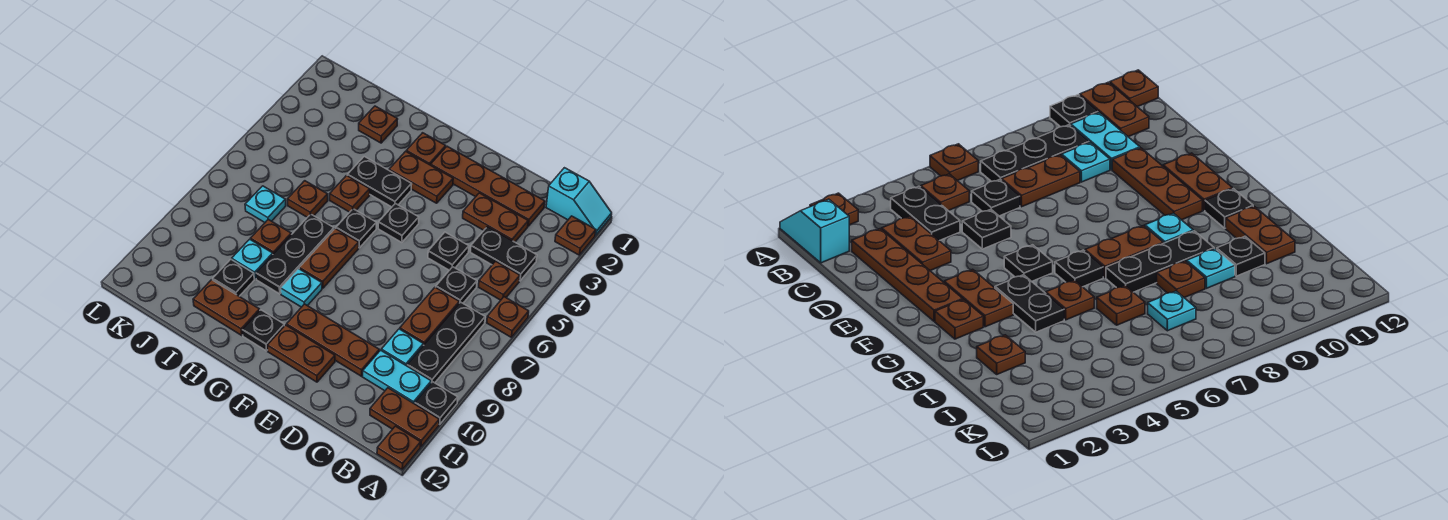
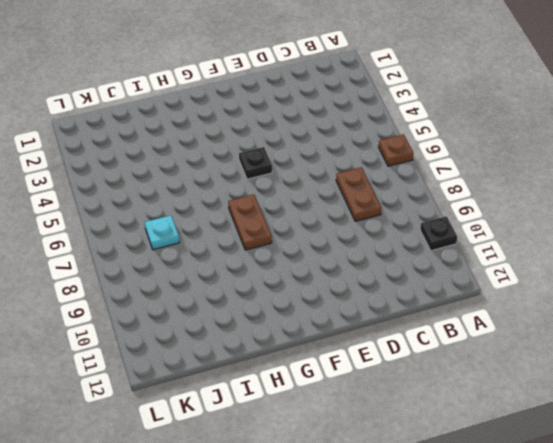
none -> cyan slope A1:B1 level 1 top B
none -> brown plate A2 level 1
none -> brown plate A11:B11 level 1
none -> brown plate A12 level 1

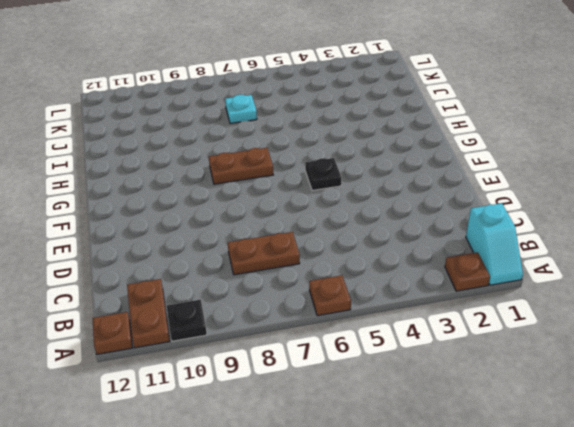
none -> black plate B4:C4 level 1
none -> brown plate B5 level 1
none -> black plate B7:B9 level 1
none -> cyan plate B10:C10 level 1

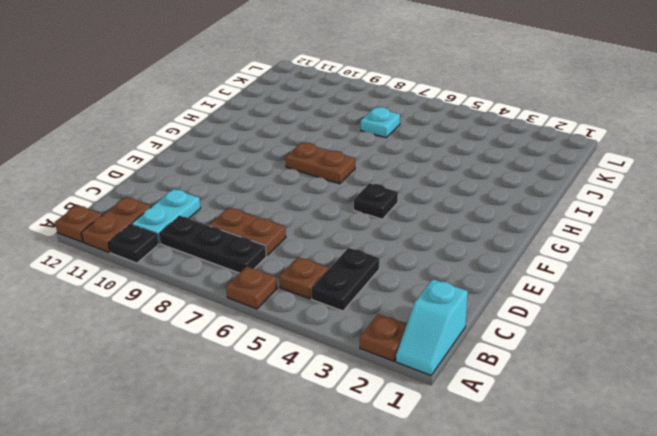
none -> brown plate C2:F2 level 1
none -> brown plate C3:D3 level 1
none -> black plate C6 level 1
none -> cyan plate C9 level 1

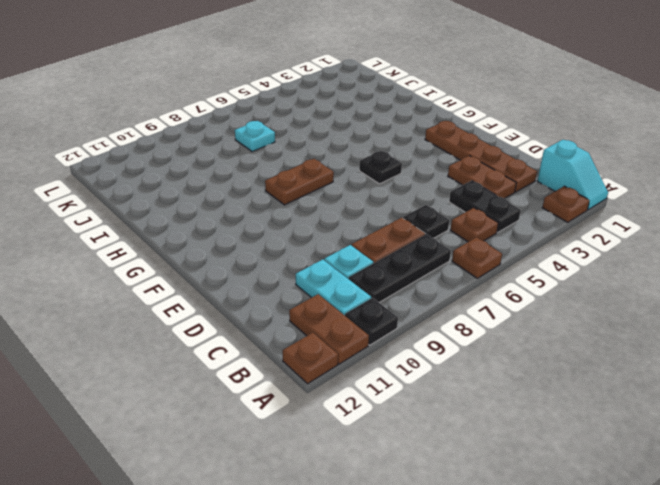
none -> black plate D5 level 1
none -> brown plate D10:F10 level 1
none -> brown plate E11:F11 level 1
none -> brown plate F3:G3 level 1

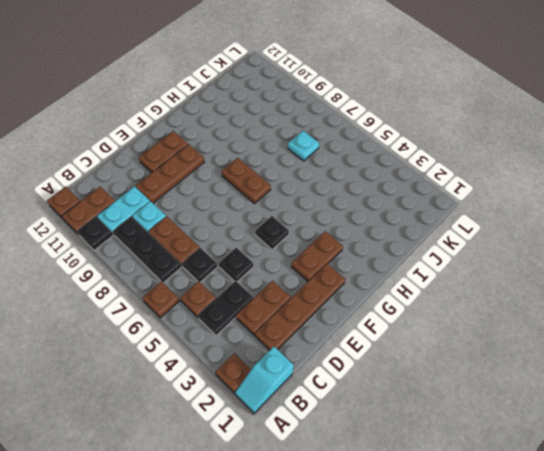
none -> brown plate G2 level 1
none -> black plate G4:H4 level 1
none -> black plate G6 level 1
none -> cyan plate G9 level 1

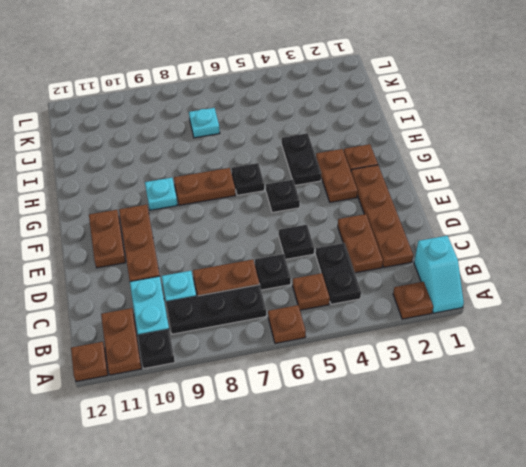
none -> black plate G11 level 1
none -> brown plate H5 level 1
none -> black plate H7:H9 level 1
none -> brown plate H11:I11 level 1

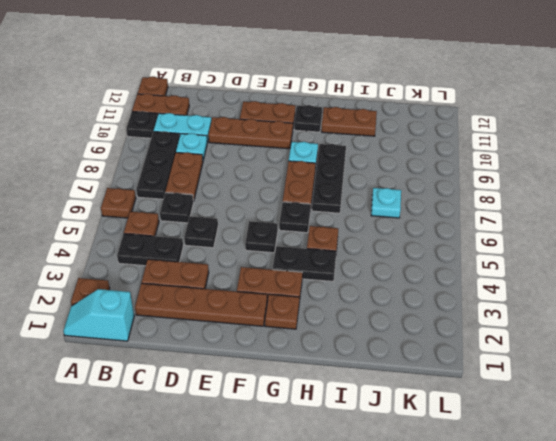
none -> brown plate I2 level 1
none -> brown plate I6 level 1
none -> brown plate I8 level 1
none -> cyan plate I9 level 1

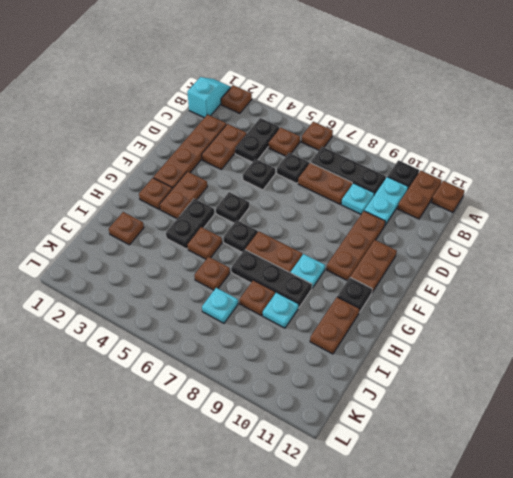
none -> black plate I10 level 1

